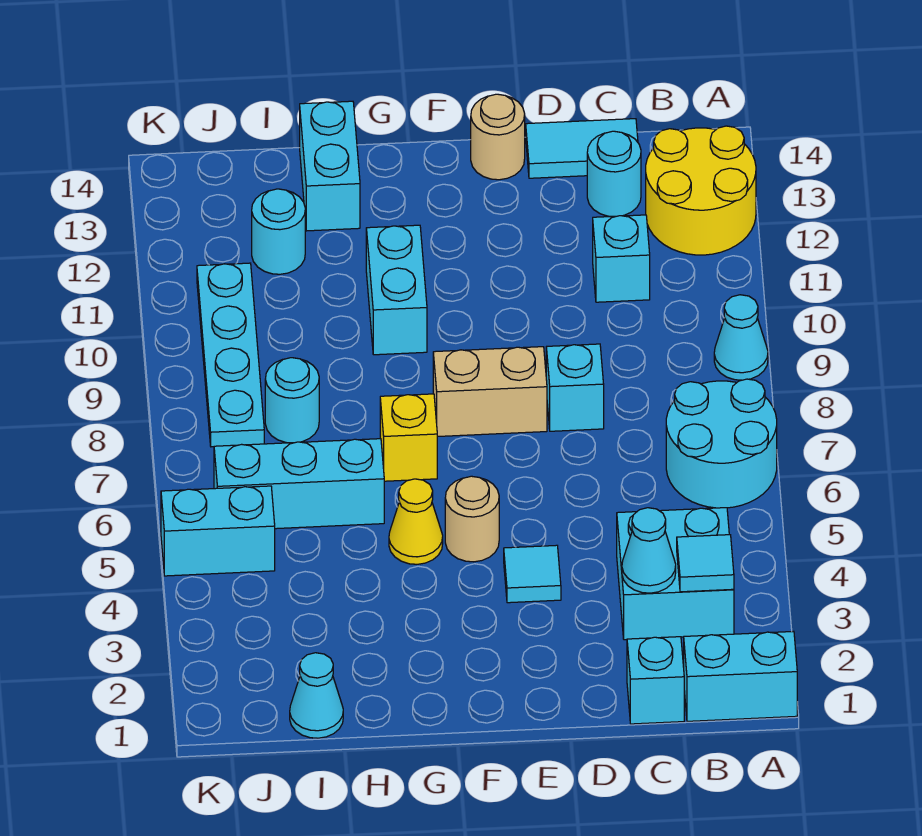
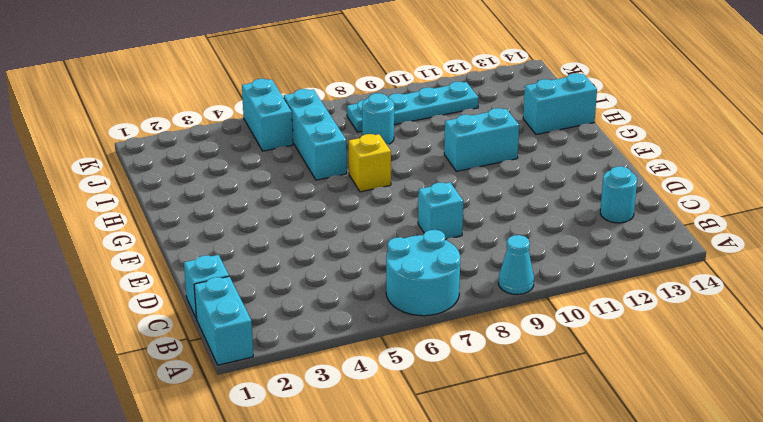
none -> yellow round brick A12:B13 level 1
none -> cyan brick B3:C4 level 1
none -> cyan brick C11 level 1

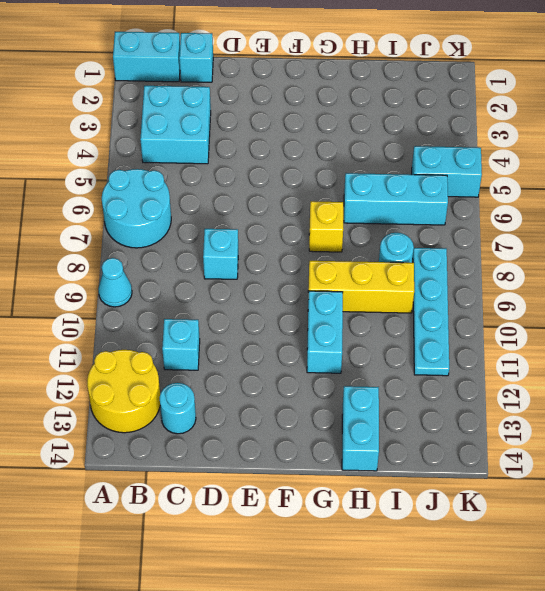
yellow brick G9:I9 level 1 -> none
none -> cyan tile C14:D14 level 1
none -> cyan tile E4 level 1
none -> tan brick E8:F8 level 1

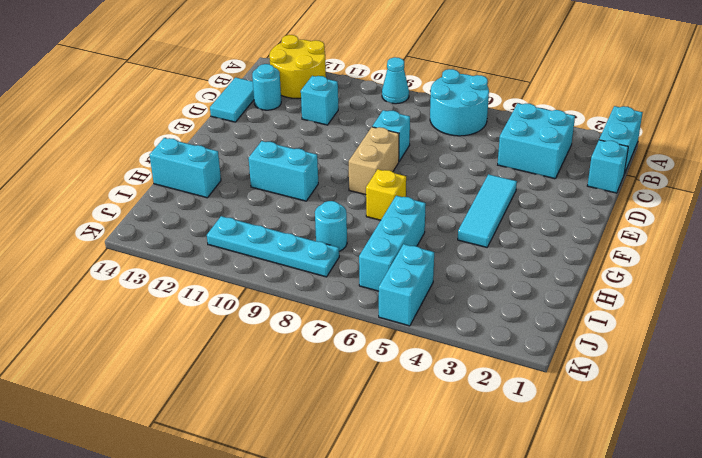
cyan tile E4:G4 level 1 -> cyan tile E4 level 1
none -> tan round brick E14 level 1
none -> tan round brick F5 level 1
none -> yellow cone G5 level 1

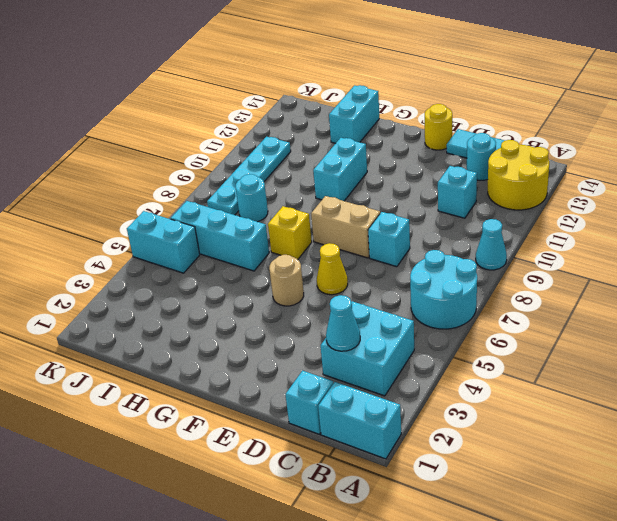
yellow cone E6 level 1 -> yellow cone G5 level 1
yellow round brick E14 level 1 -> tan round brick E14 level 1
none -> cyan tile E4 level 1
none -> cyan cone I1 level 1
none -> cyan round brick I12 level 1

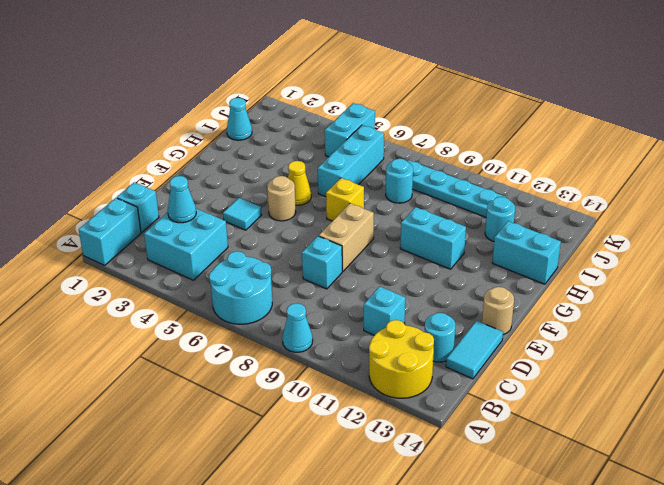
none -> cyan tile B3 level 2

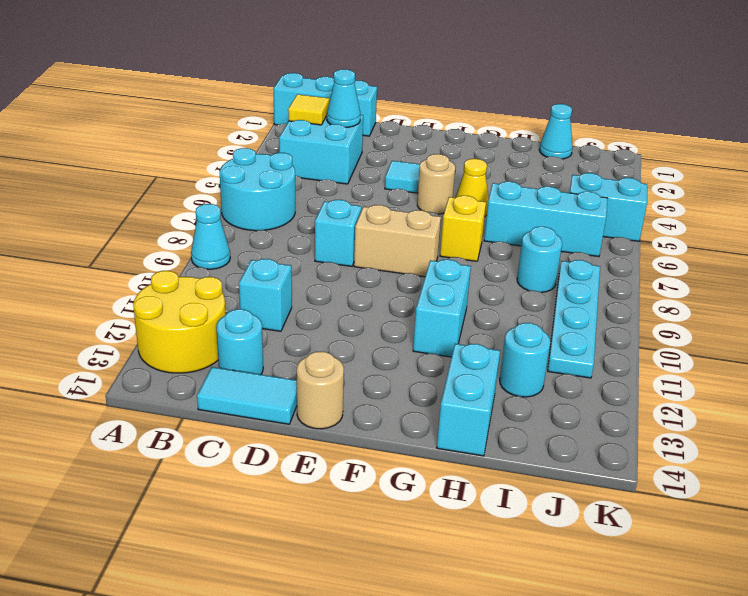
yellow tile B3 level 2 -> cyan tile B3 level 2

